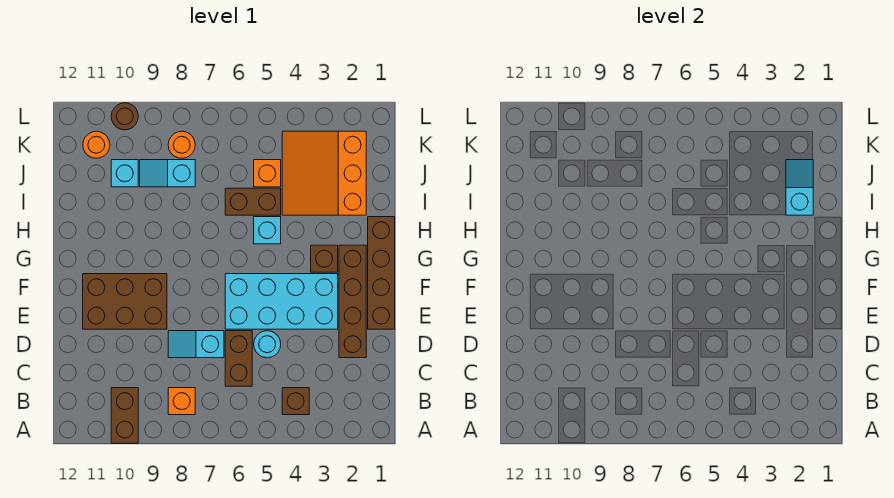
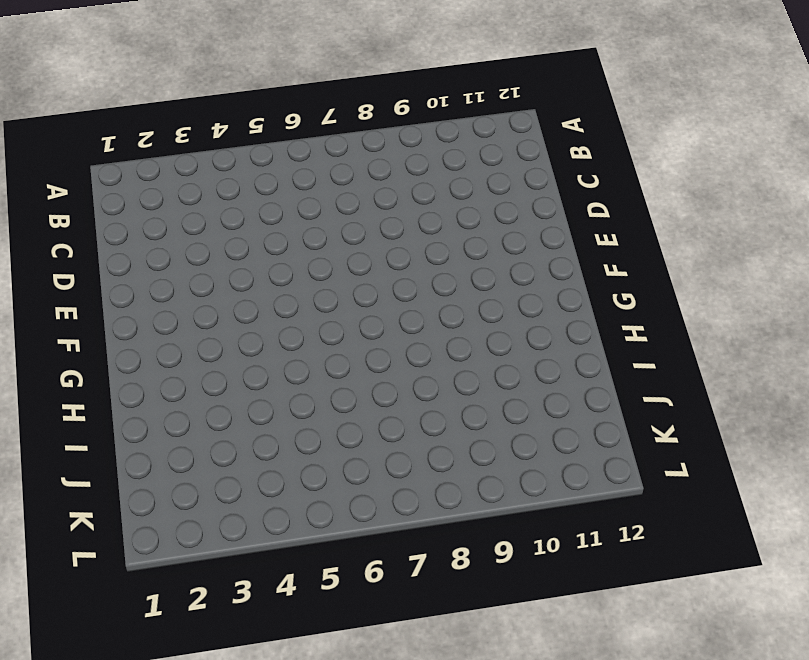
none -> brown brick A10:B10 level 1
none -> brown brick B4 level 1
none -> orange brick B8 level 1

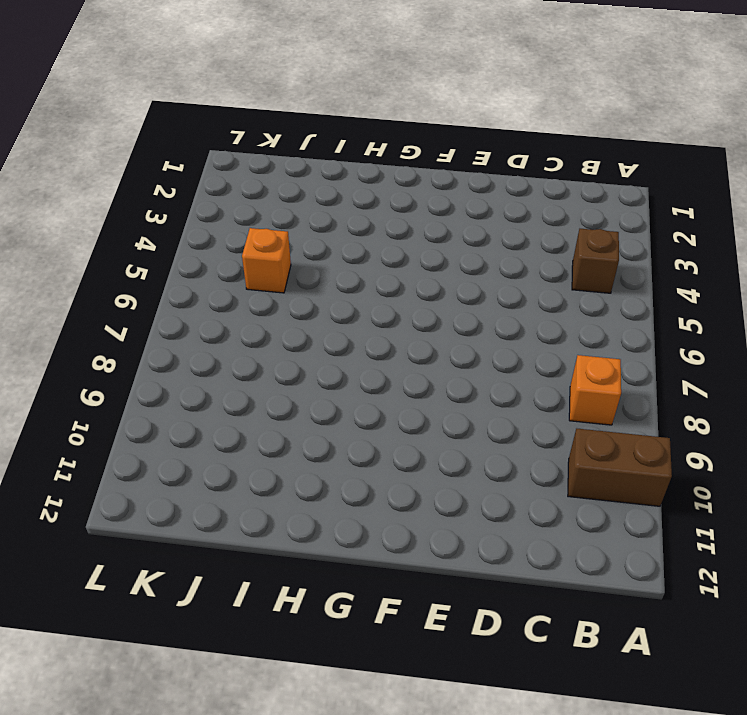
none -> brown brick C6:D6 level 1
none -> brown brick D2:G2 level 1
none -> cyan round brick D5 level 1

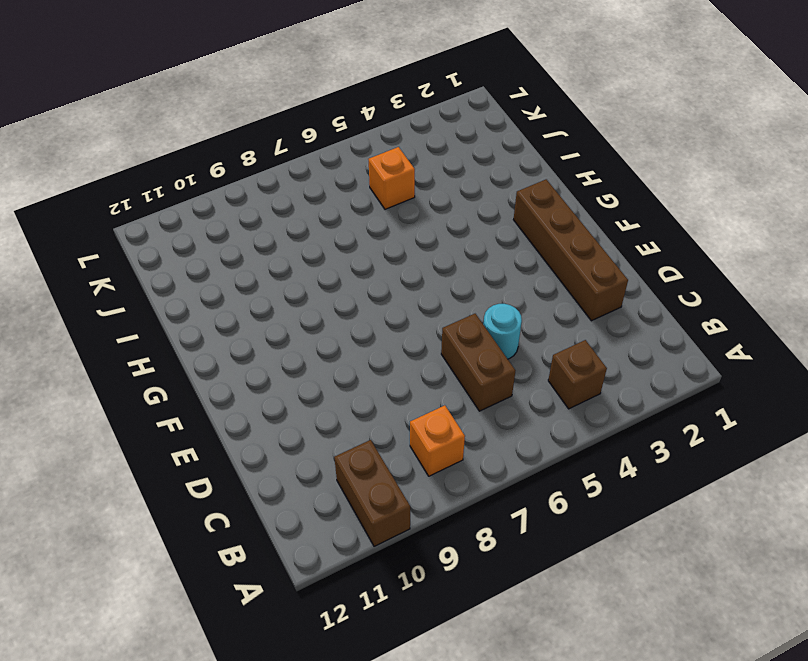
none -> cyan slope D7:D8 level 1 top 7
none -> brown brick E1:H1 level 1
none -> cyan brick E3:F6 level 1

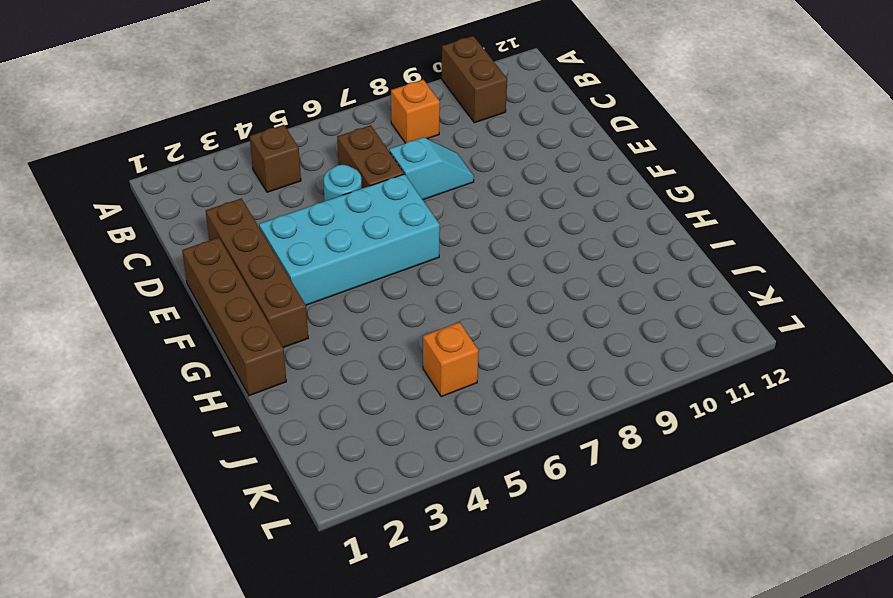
none -> brown brick E9:F11 level 1
none -> brown brick G3 level 1
none -> cyan brick H5 level 1

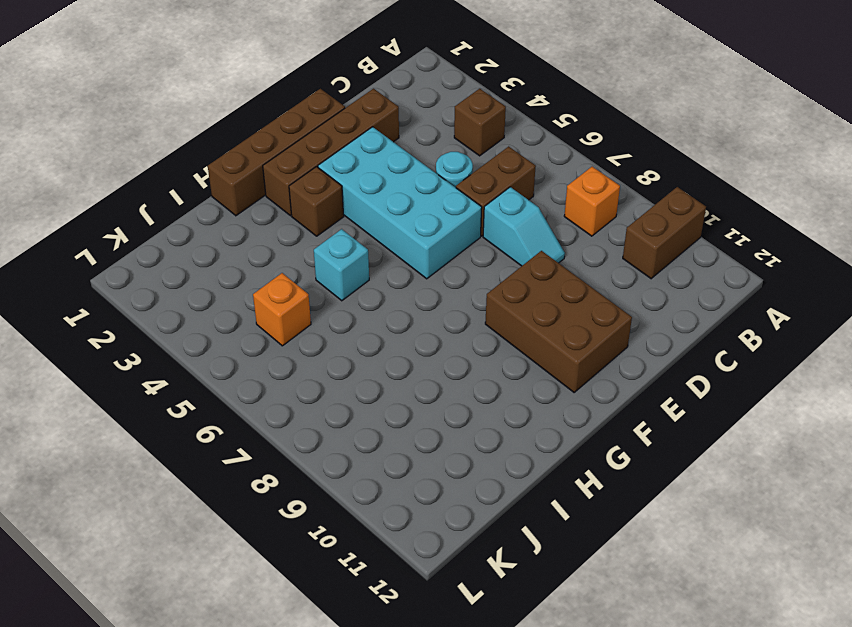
none -> orange slope I2:K4 level 1 top 2
none -> brown brick I5:I6 level 1
none -> cyan slope J8:J9 level 1 top 8

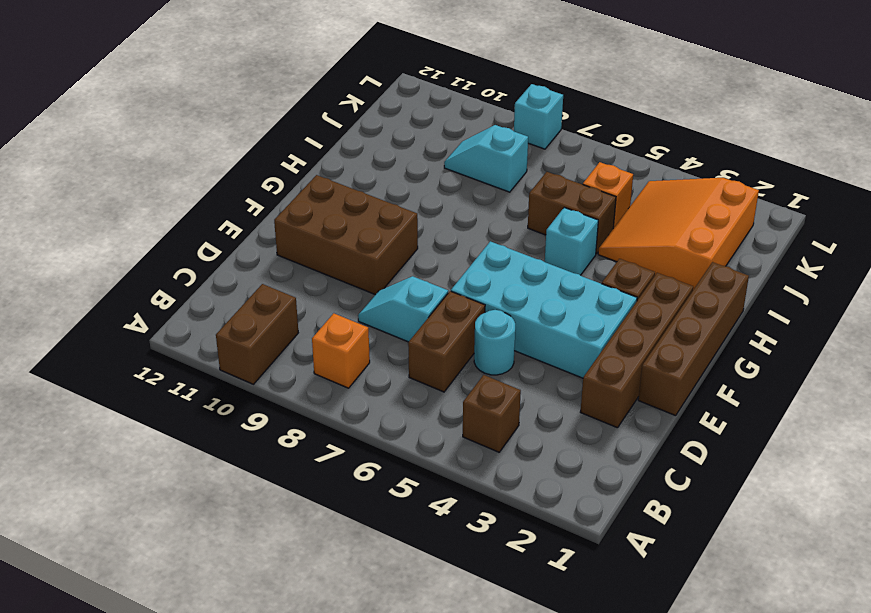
cyan brick L8 level 1 -> cyan brick J10 level 1
none -> orange round brick K8 level 1
none -> orange round brick K11 level 1
none -> brown round brick L10 level 1

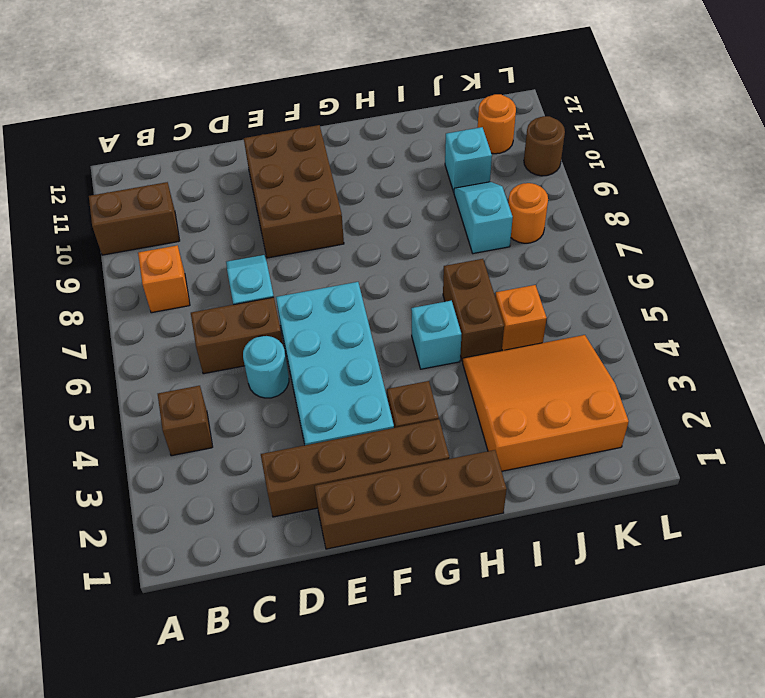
none -> cyan slope I2:J2 level 2 top I

